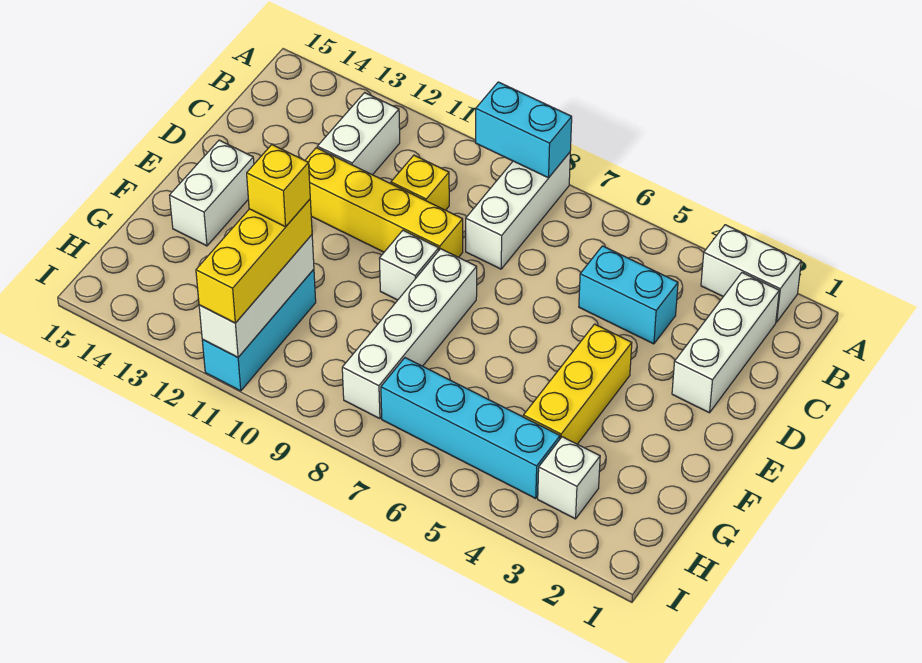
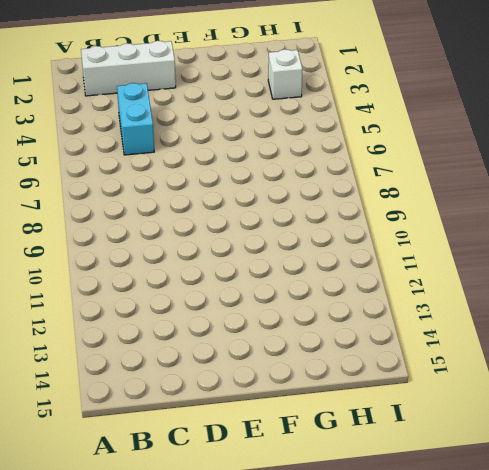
none -> white brick A2:A3 level 1
none -> white brick A8:C8 level 1
none -> white brick B12:C12 level 1

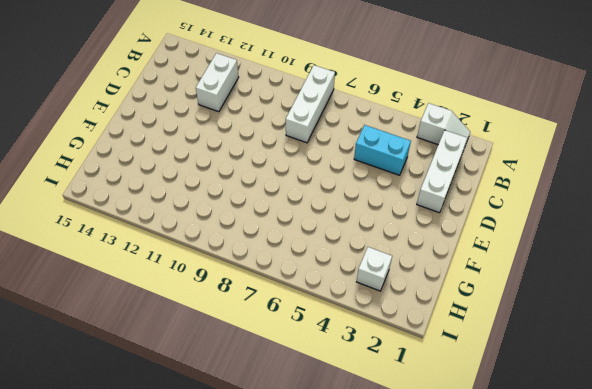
white slope A2:A3 level 1 top 3 -> white brick A2:A3 level 1
none -> yellow brick C10 level 1
none -> yellow brick D9:D12 level 1
none -> yellow brick E4:G4 level 1

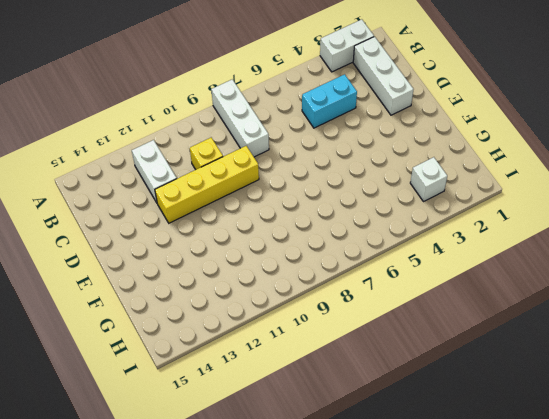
none -> yellow brick E4:G4 level 1
none -> white brick E8:H8 level 1
none -> white brick E9 level 1

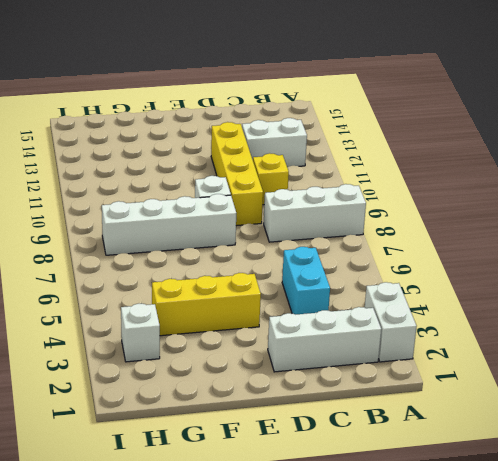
none -> white brick E14:F14 level 1
none -> cyan brick G11:I11 level 1
none -> cyan brick H4:H7 level 1

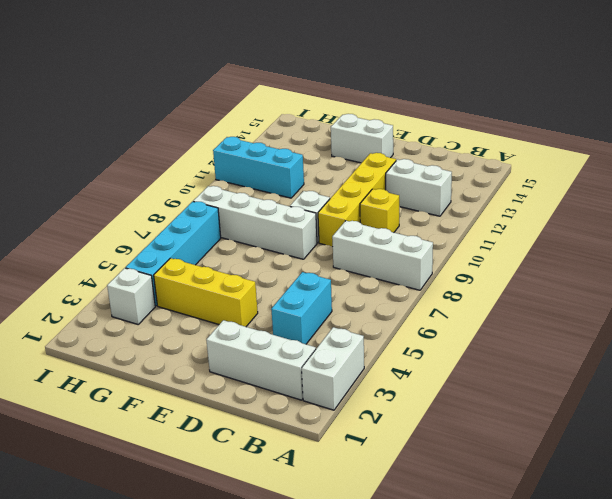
none -> cyan brick A8:A9 level 2
none -> white brick G11:I11 level 2
none -> yellow brick G11:I11 level 3

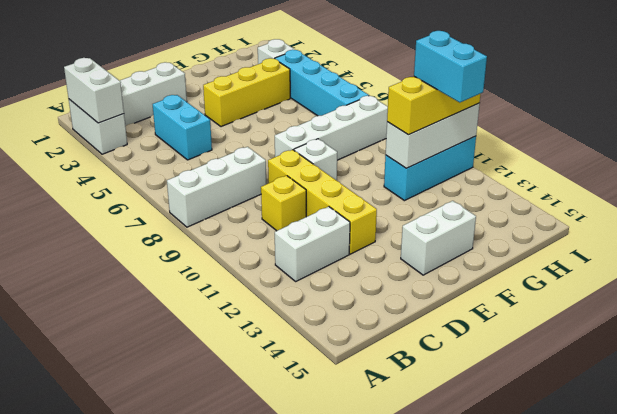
white brick A2:A3 level 2 -> none
cyan brick H11:H12 level 4 -> cyan brick A8:A9 level 2
none -> yellow brick G11 level 4

